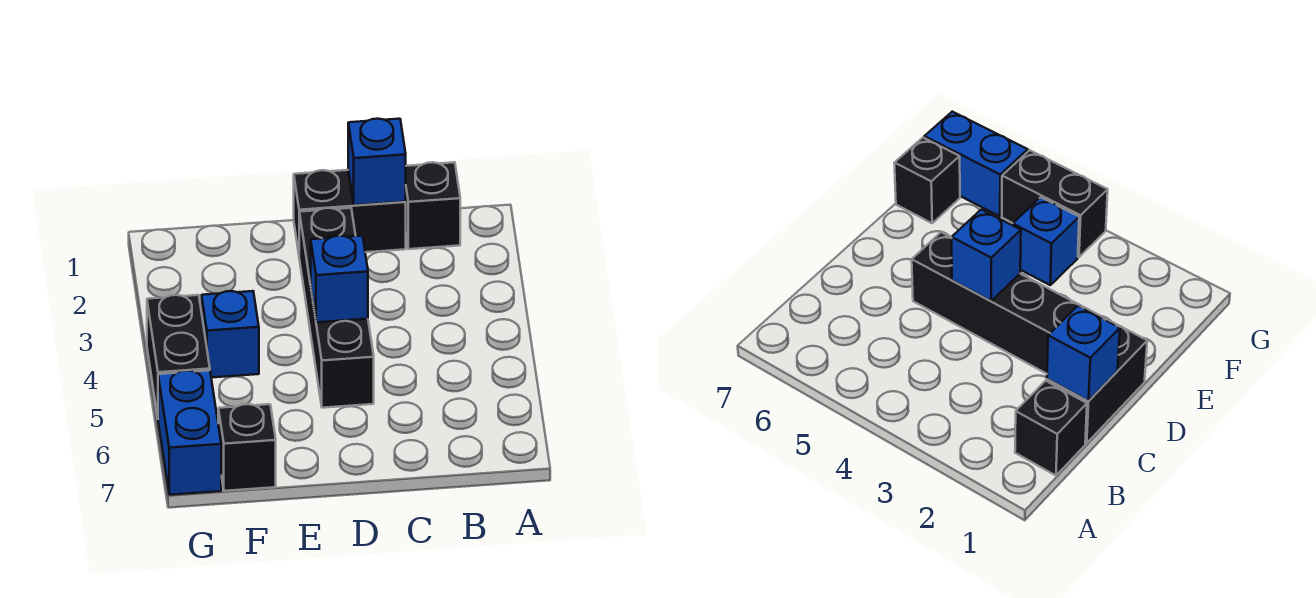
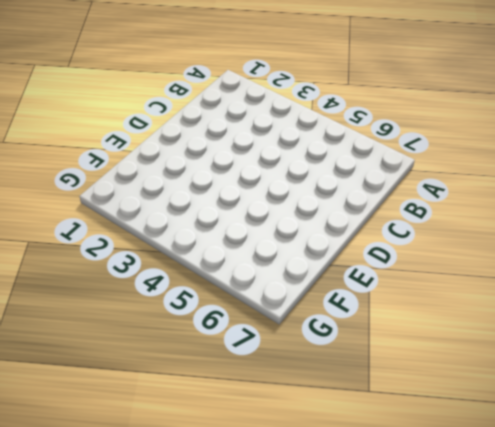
none -> black brick B1 level 1
none -> black brick C1:D1 level 1

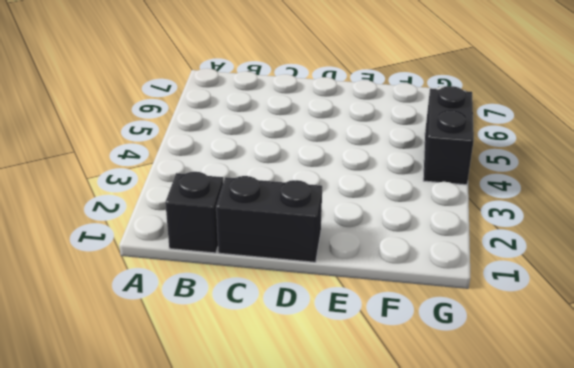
none -> black brick D2:D5 level 1
none -> blue brick F4 level 1

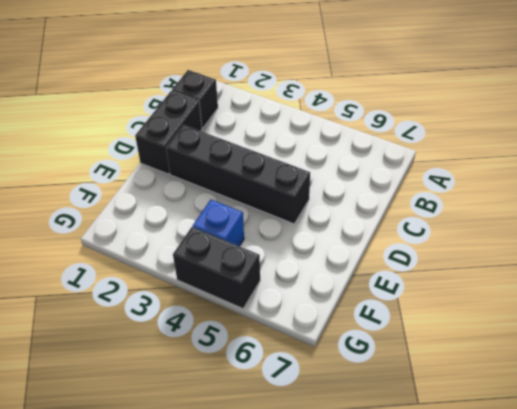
none -> black brick F7 level 1
none -> blue brick G6:G7 level 1

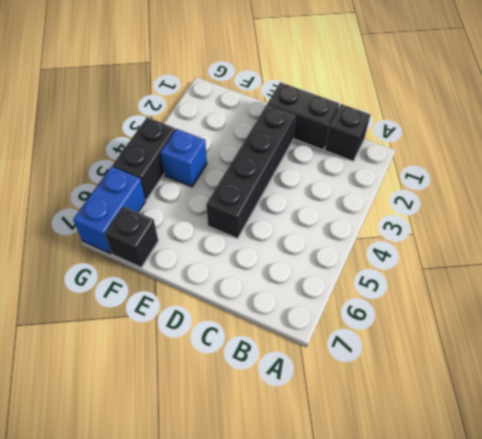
none -> blue brick C1 level 2
none -> blue brick D4 level 2

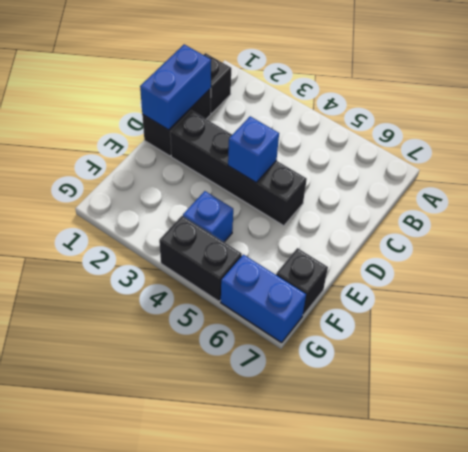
blue brick C1:D1 level 2 -> blue brick C1 level 2

